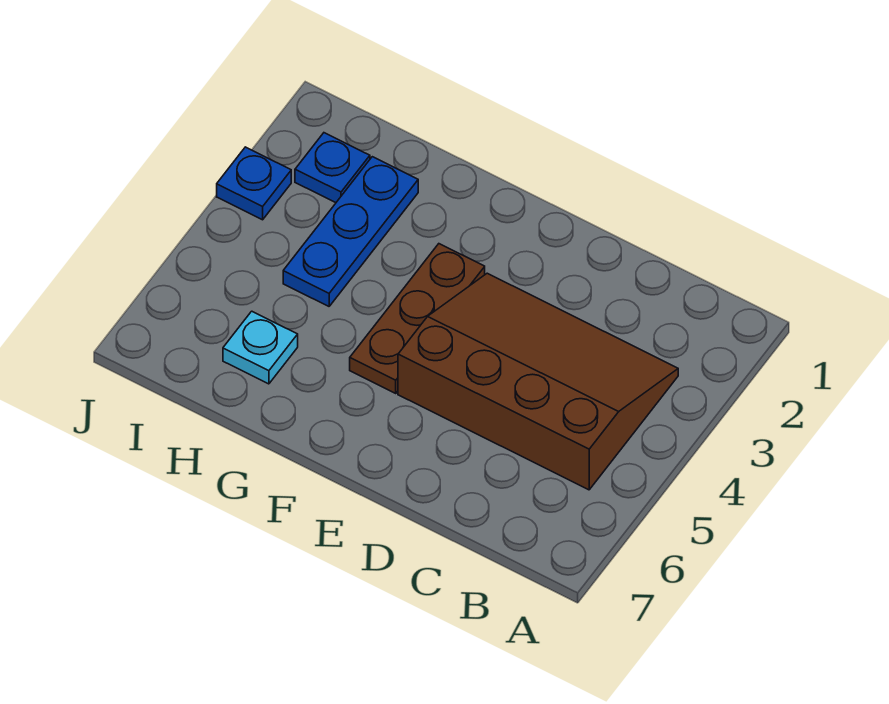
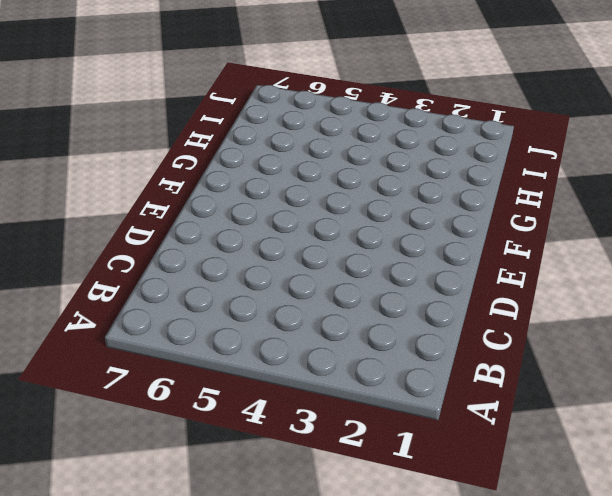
none -> brown slope B3:E5 level 1 top 5
none -> brown plate F3:F5 level 1

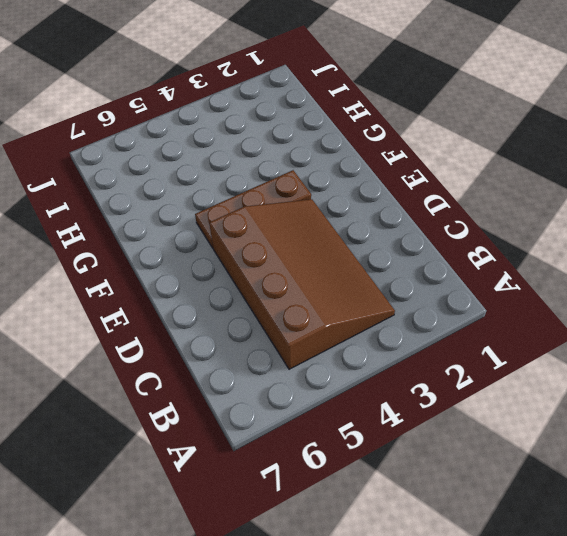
none -> blue plate H2:H4 level 1
none -> cyan plate H6 level 1

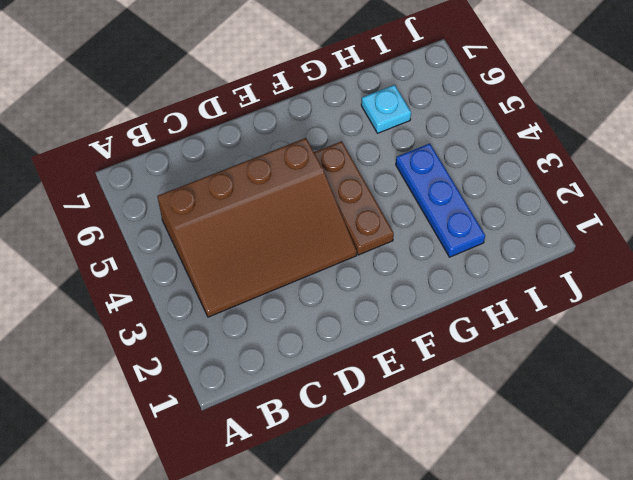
none -> blue plate I2 level 1
none -> blue plate J3 level 1

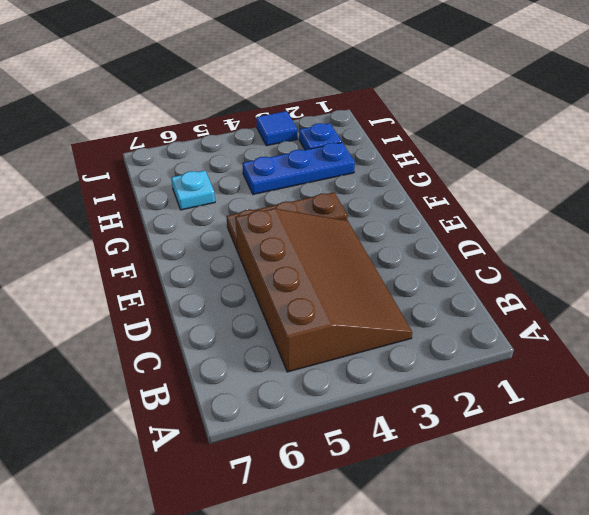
blue tile J3 level 1 -> blue plate J3 level 1

